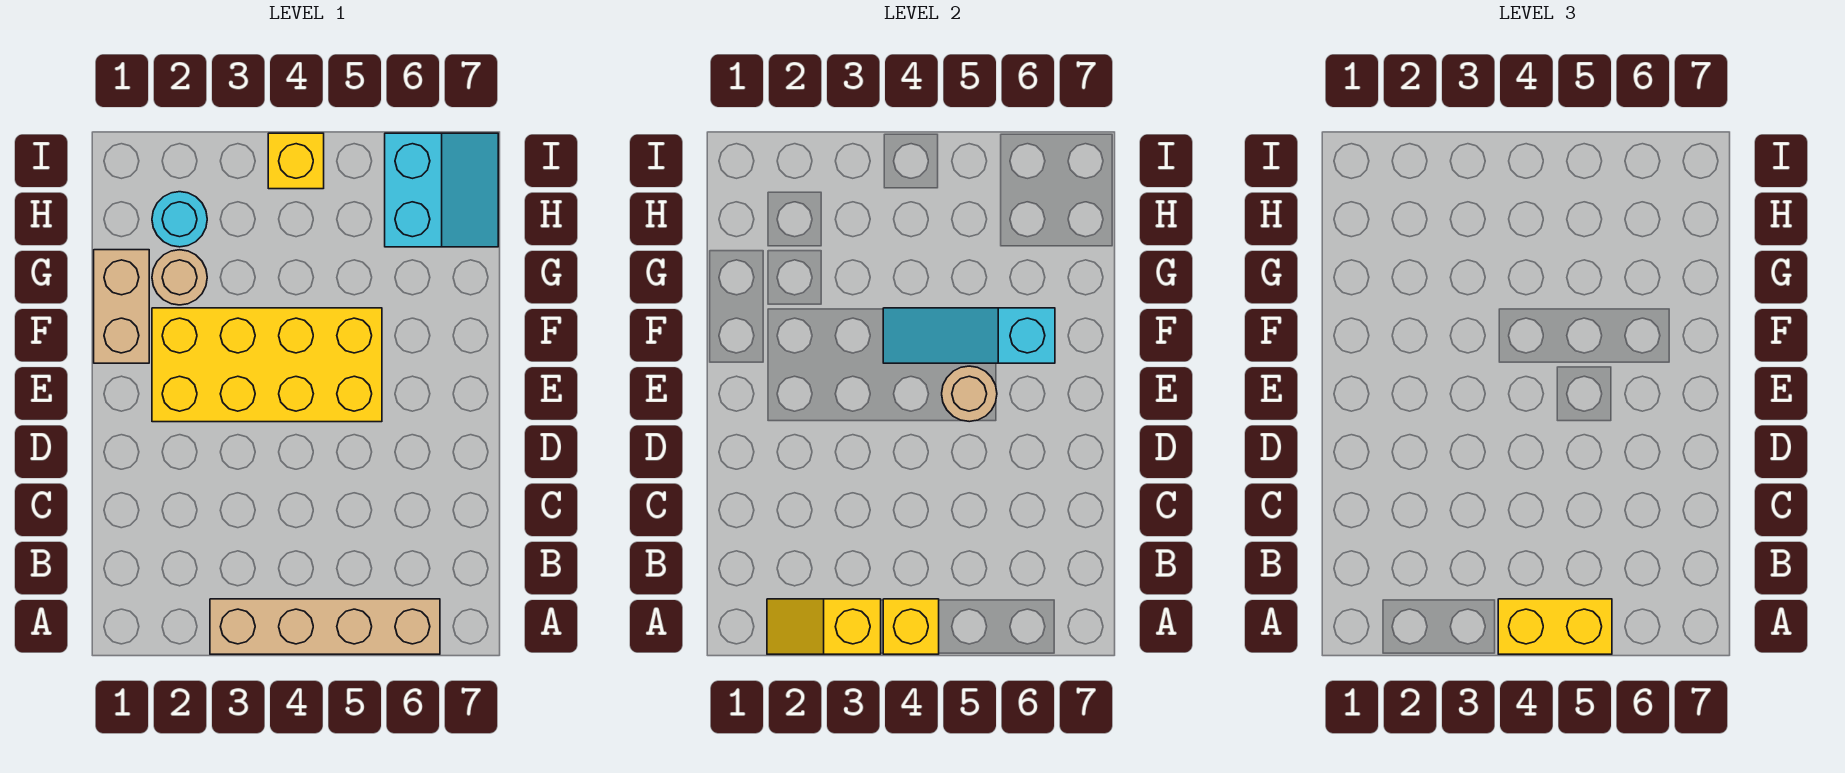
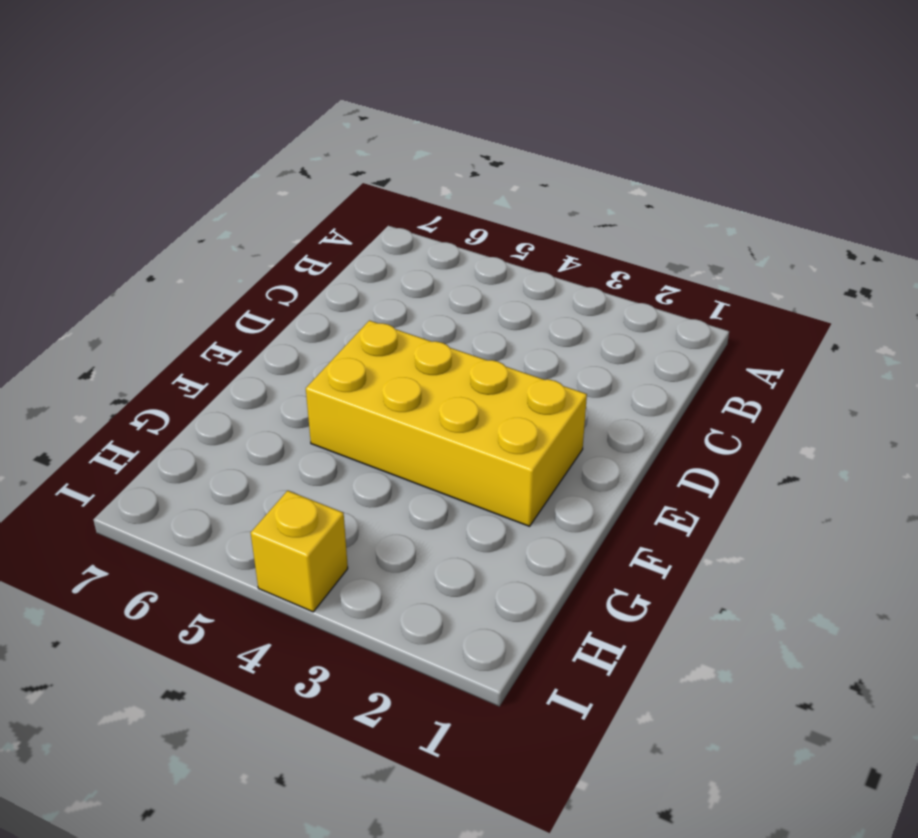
none -> tan brick A3:A6 level 1
none -> tan brick F1:G1 level 1
none -> tan round brick G2 level 1

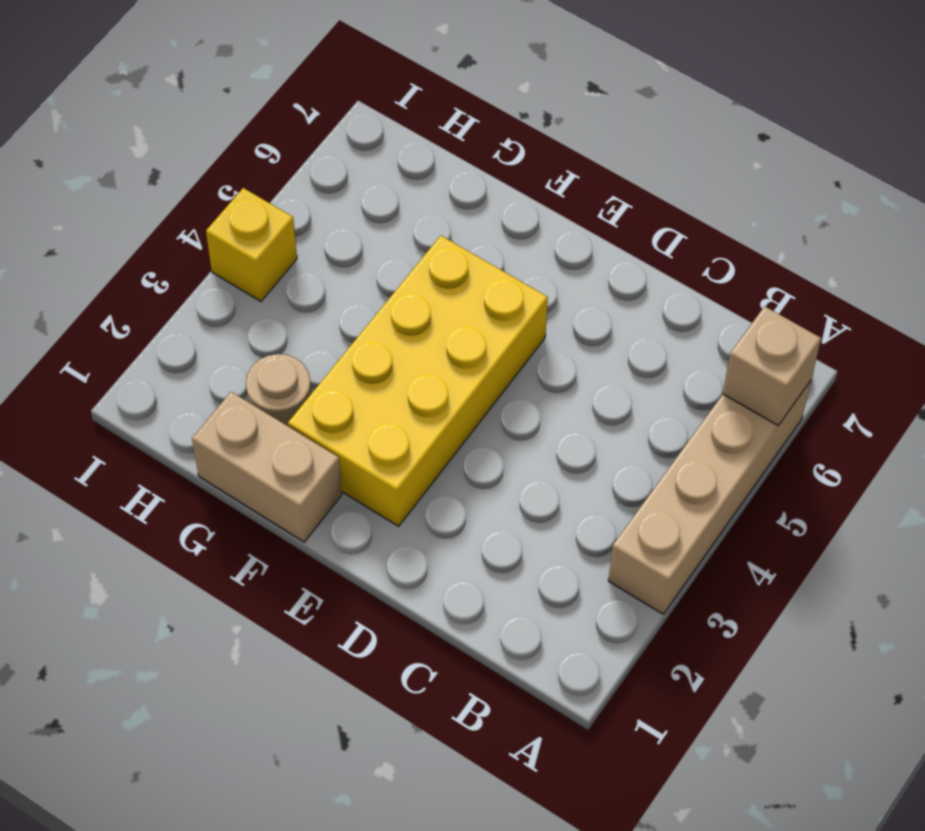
tan brick A6 level 2 -> none
none -> cyan round brick H2 level 1
none -> cyan slope H6:I7 level 1 top 6
none -> yellow slope A2:A3 level 2 top 3

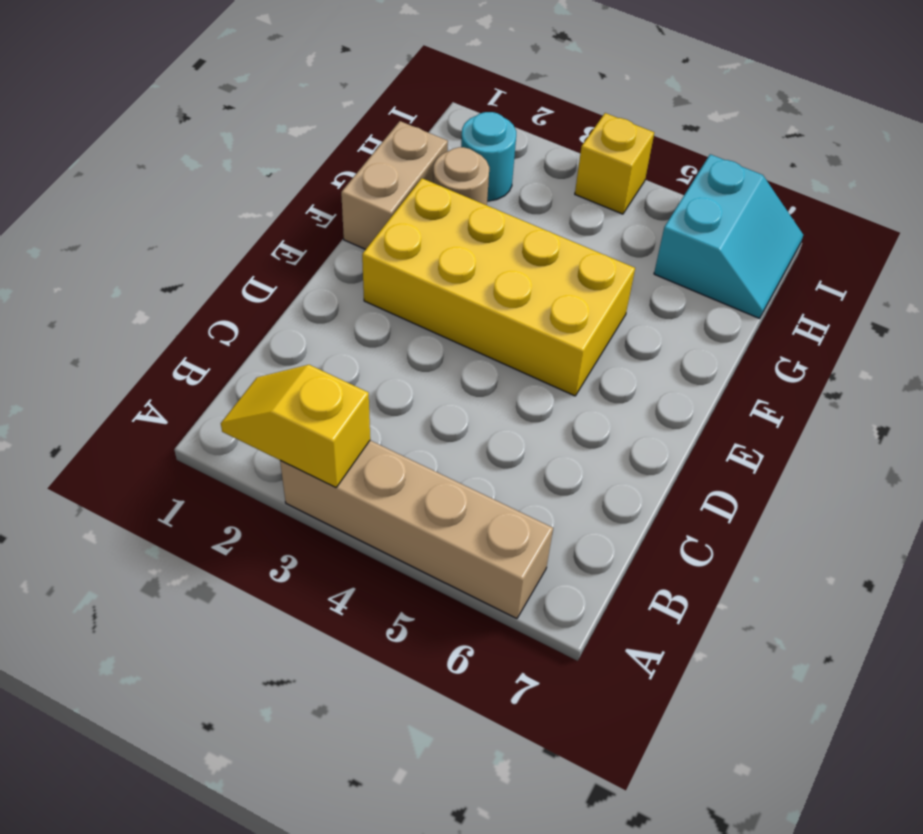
none -> yellow brick A4 level 2
none -> tan round brick E5 level 2
none -> cyan slope F4:F6 level 2 top 6

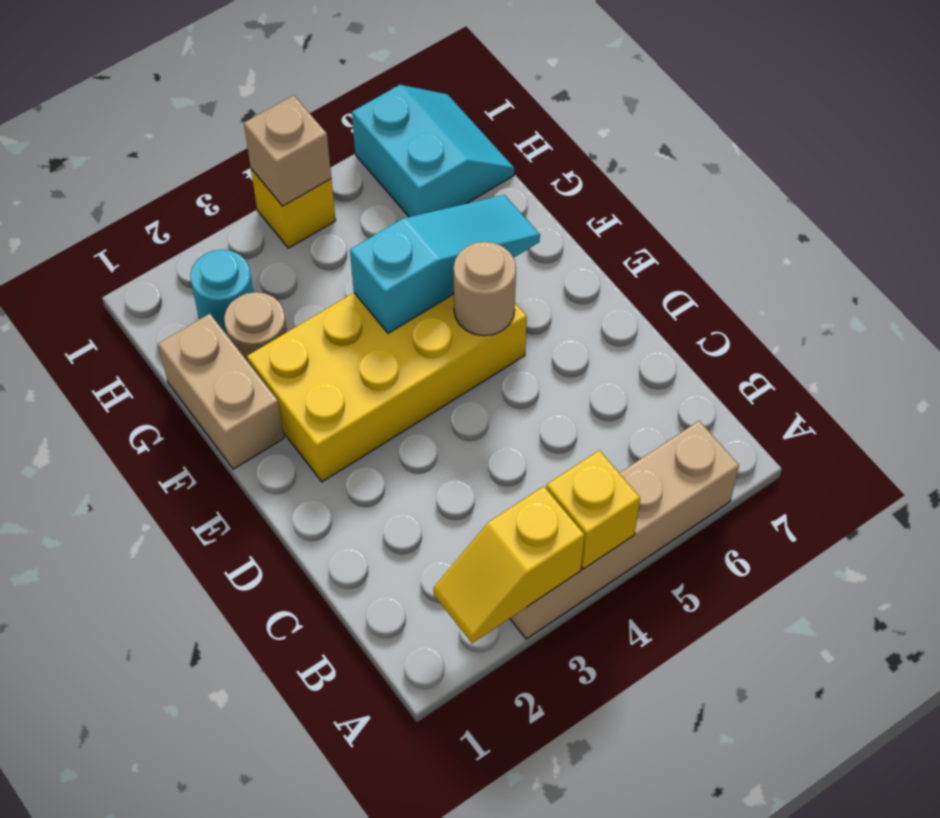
cyan slope F4:F6 level 2 top 4 -> cyan slope F4:F6 level 2 top 6
tan brick I4 level 2 -> none
none -> yellow brick A4:A5 level 3

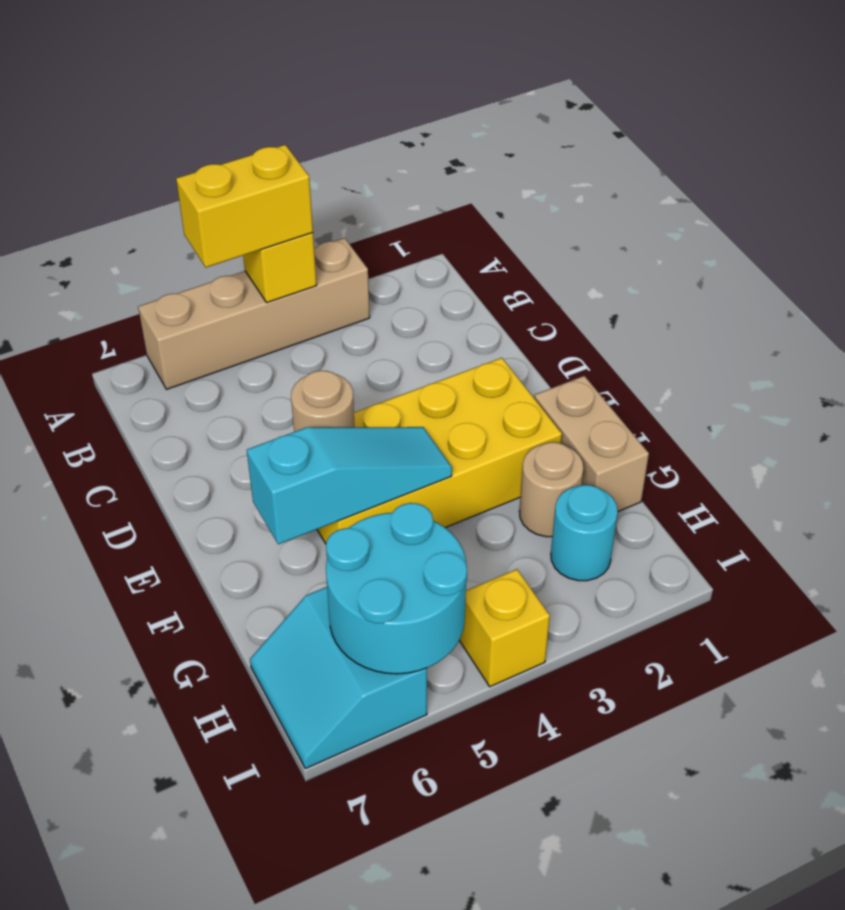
cyan round brick H5:I6 level 2 -> none
none -> yellow slope A2:A3 level 2 top 3

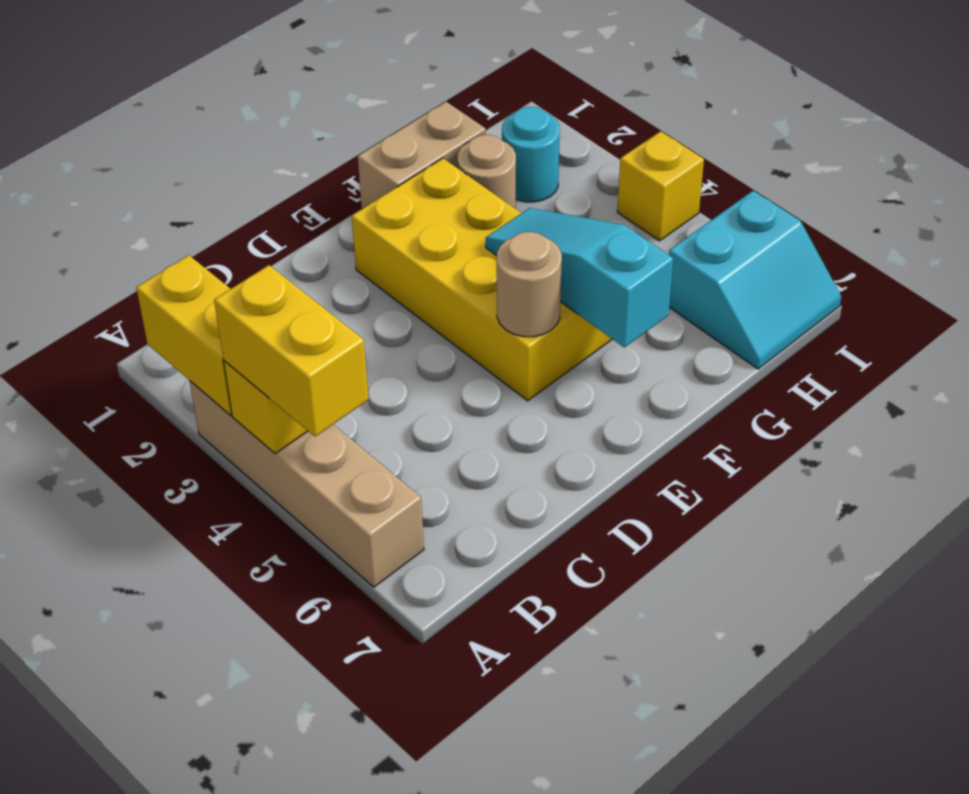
yellow brick A2:A3 level 2 -> yellow slope A2:A3 level 2 top 3

